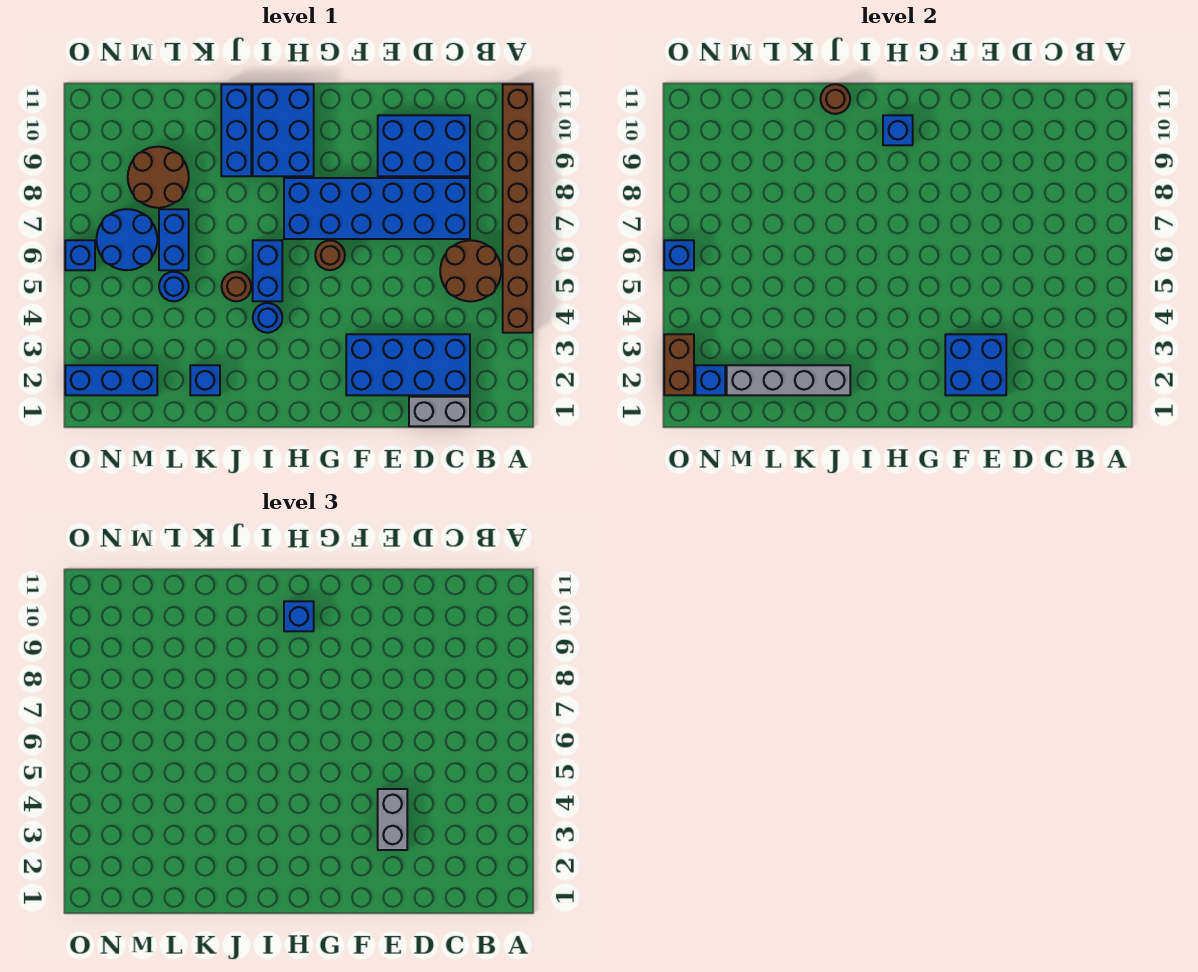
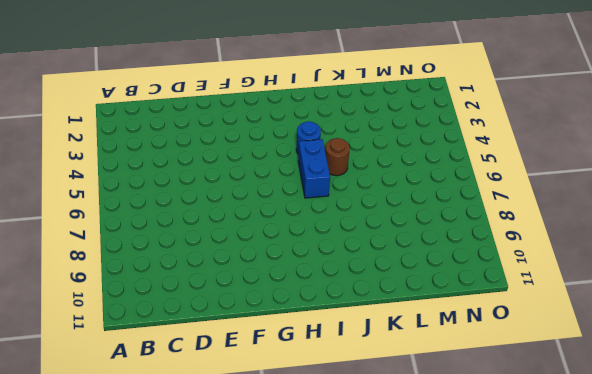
none -> brown brick A4:A11 level 1
none -> brown round brick B5:C6 level 1
none -> grey brick C1:D1 level 1

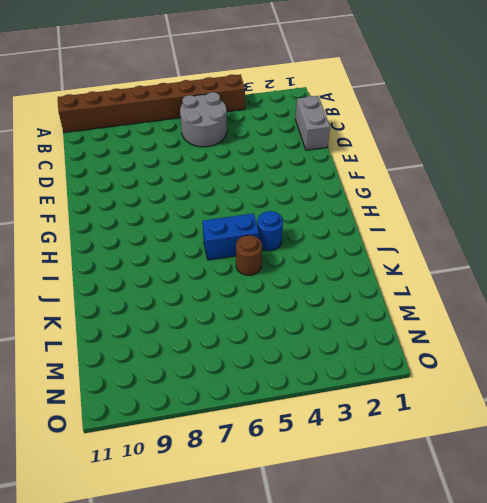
grey round brick B5:C6 level 1 -> brown round brick B5:C6 level 1
none -> blue brick C2:F3 level 1
none -> blue brick C7:H8 level 1
none -> blue brick C9:E10 level 1

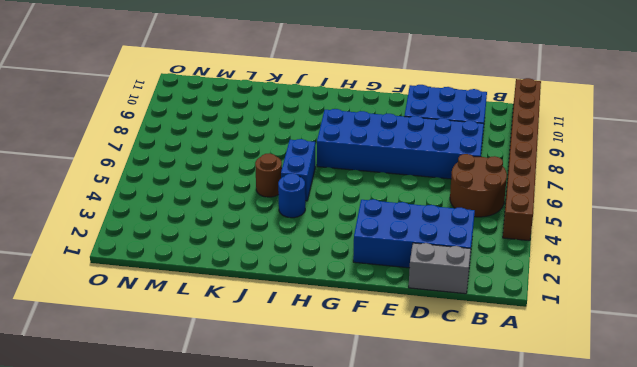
none -> brown round brick G6 level 1
none -> blue brick H9:I11 level 1
none -> blue brick J9:J11 level 1

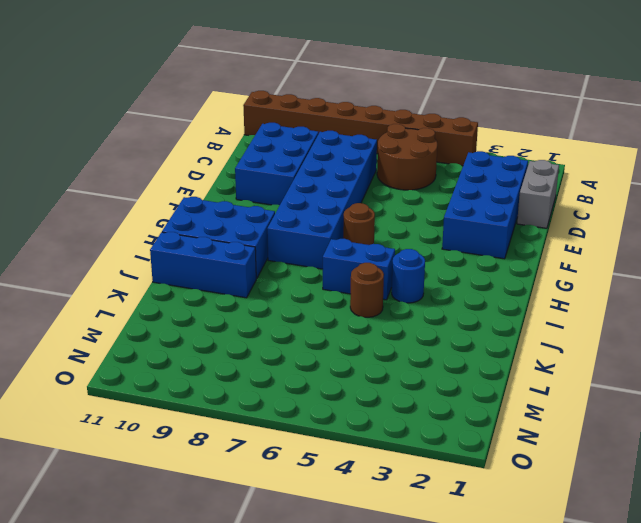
none -> blue brick K2 level 1
none -> blue round brick L5 level 1
none -> blue brick L6:L7 level 1

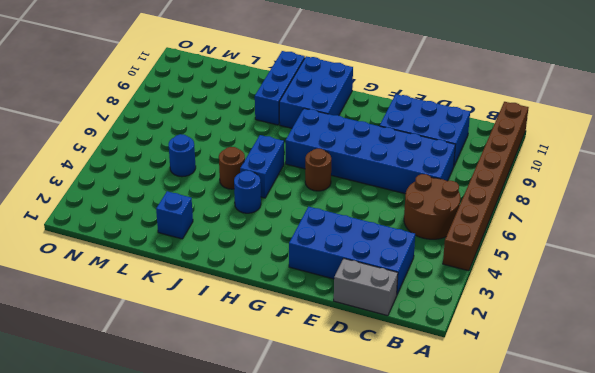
none -> blue brick L6:L7 level 1
none -> brown round brick L8:M9 level 1
none -> blue brick M2:O2 level 1

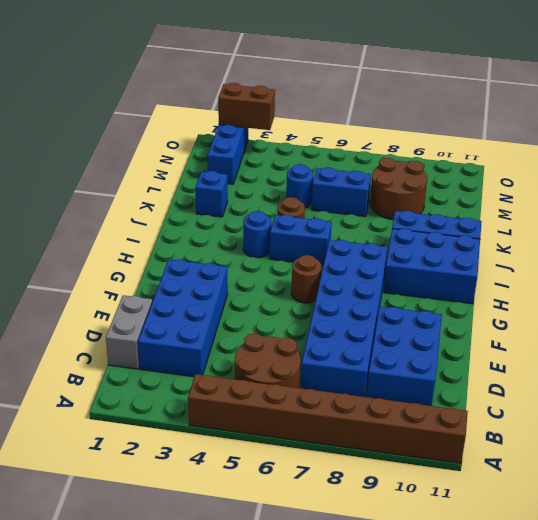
none -> blue round brick M6:N7 level 1
none -> blue brick O6 level 1
none -> blue brick E2:F3 level 2

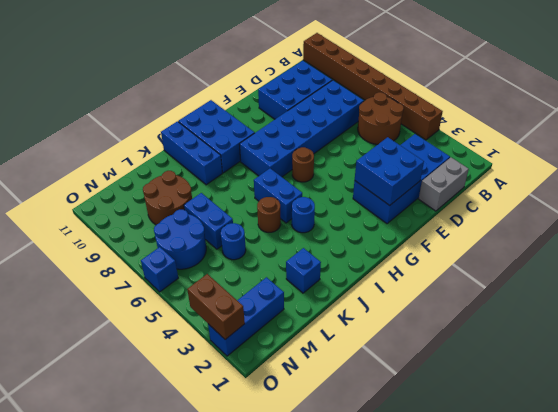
none -> blue brick H10 level 2
none -> grey brick J2:M2 level 2
none -> brown round brick J11 level 2

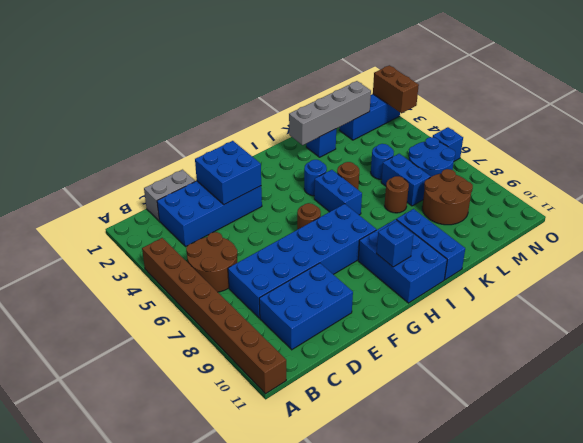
brown round brick K7 level 1 -> brown round brick J11 level 2
none -> blue brick N2 level 2
none -> blue brick O6 level 2
none -> grey brick E3:E4 level 3

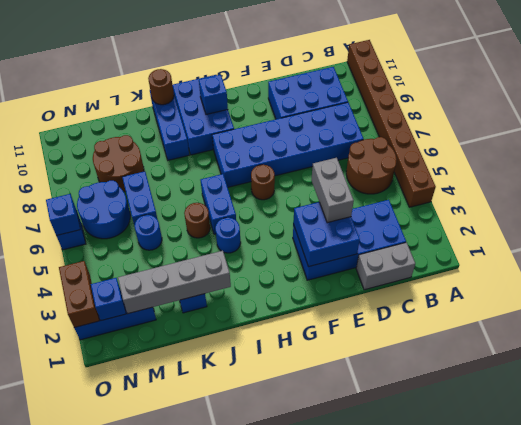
none -> blue brick H10 level 3

